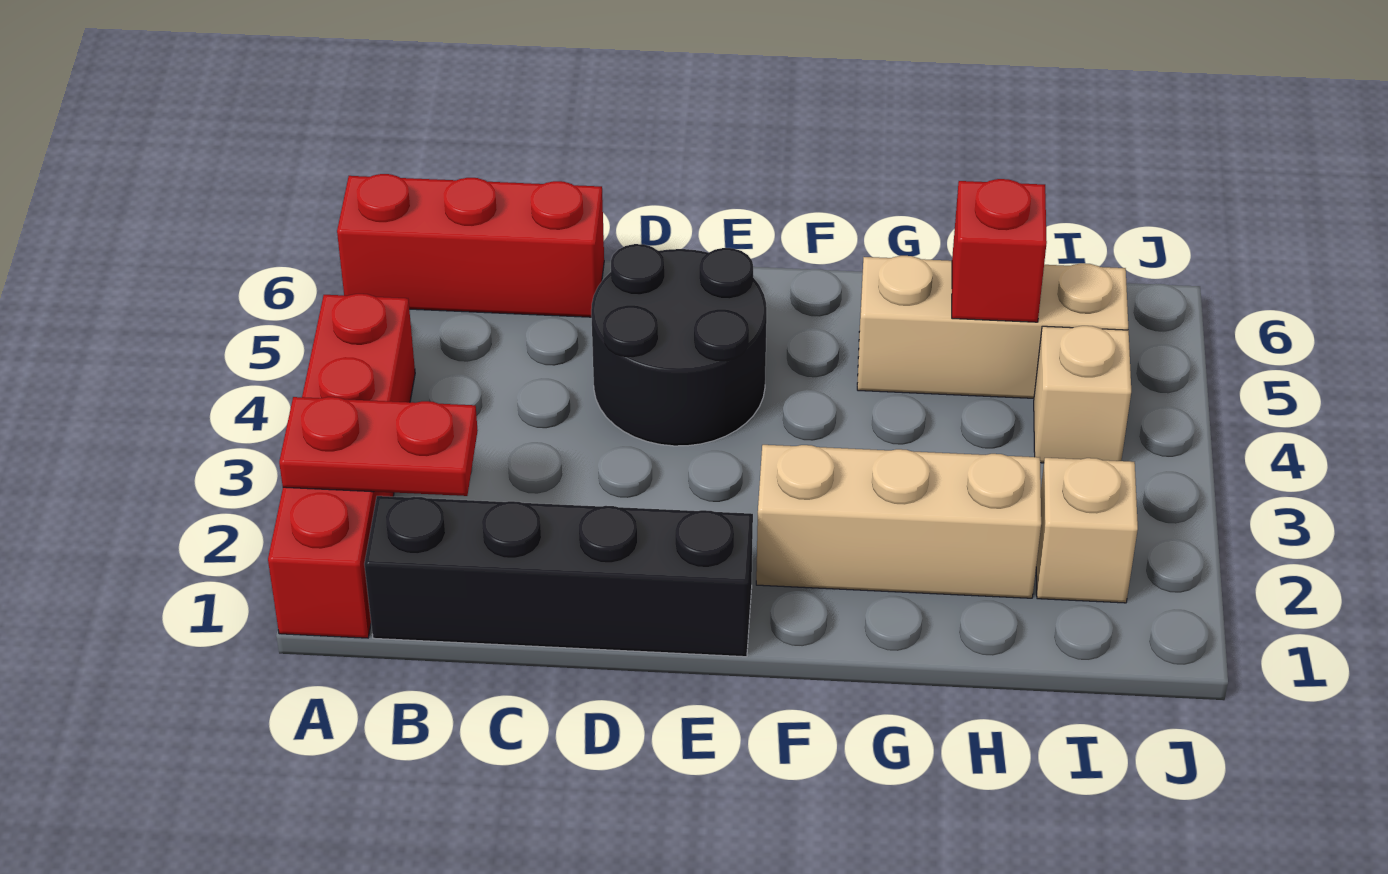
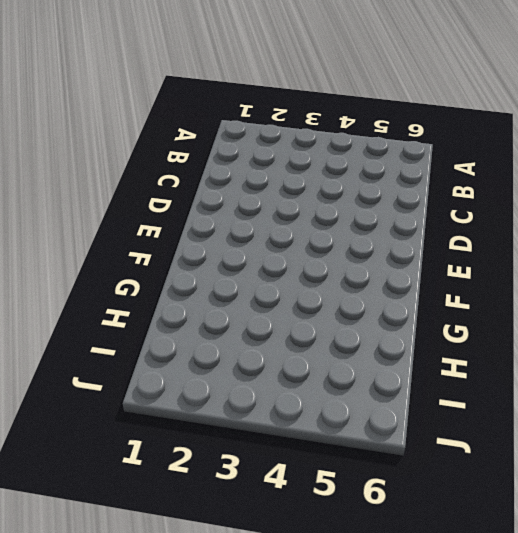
none -> red brick A1:A4 level 1
none -> red brick A6:C6 level 1

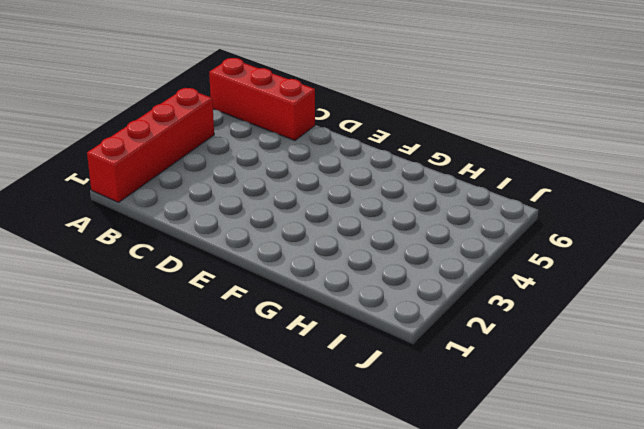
none -> black brick B1:E1 level 1
none -> black round brick D4:E5 level 1

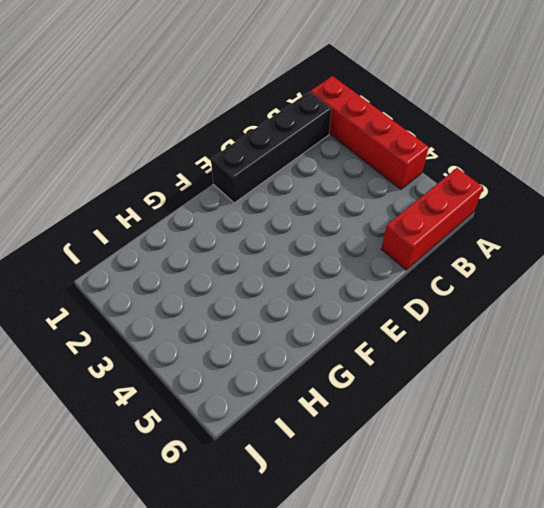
none -> black round brick D4:E5 level 1
none -> tan brick F2:H2 level 1

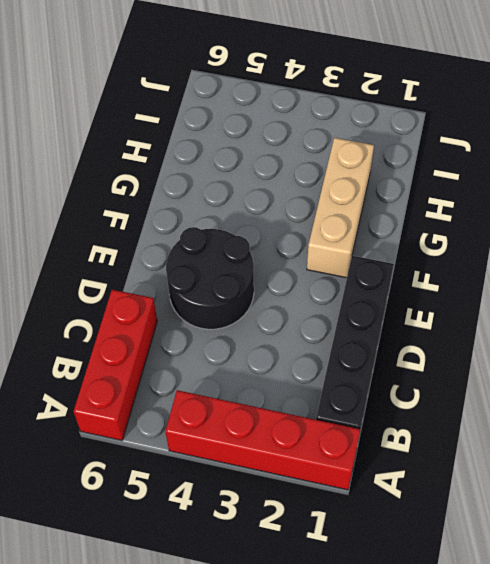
none -> tan brick G5:I5 level 1
none -> tan brick I2 level 1

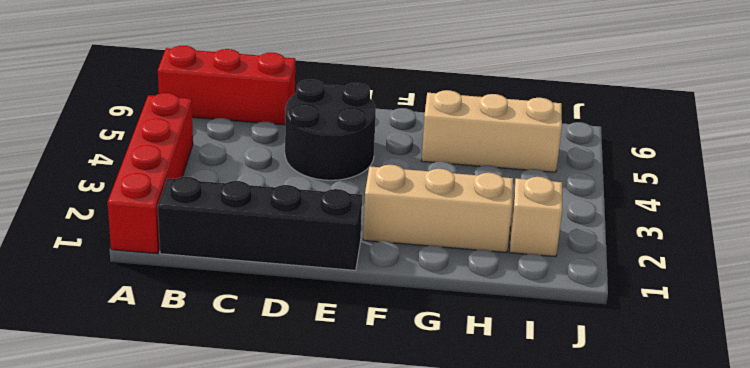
none -> tan brick I4 level 1
none -> red plate A2:B2 level 2

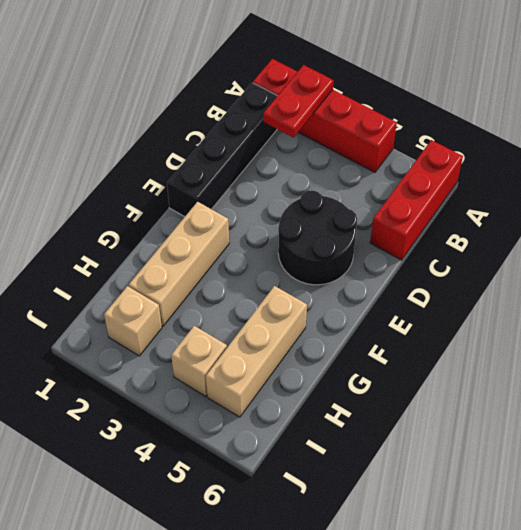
none -> red brick H5 level 2

